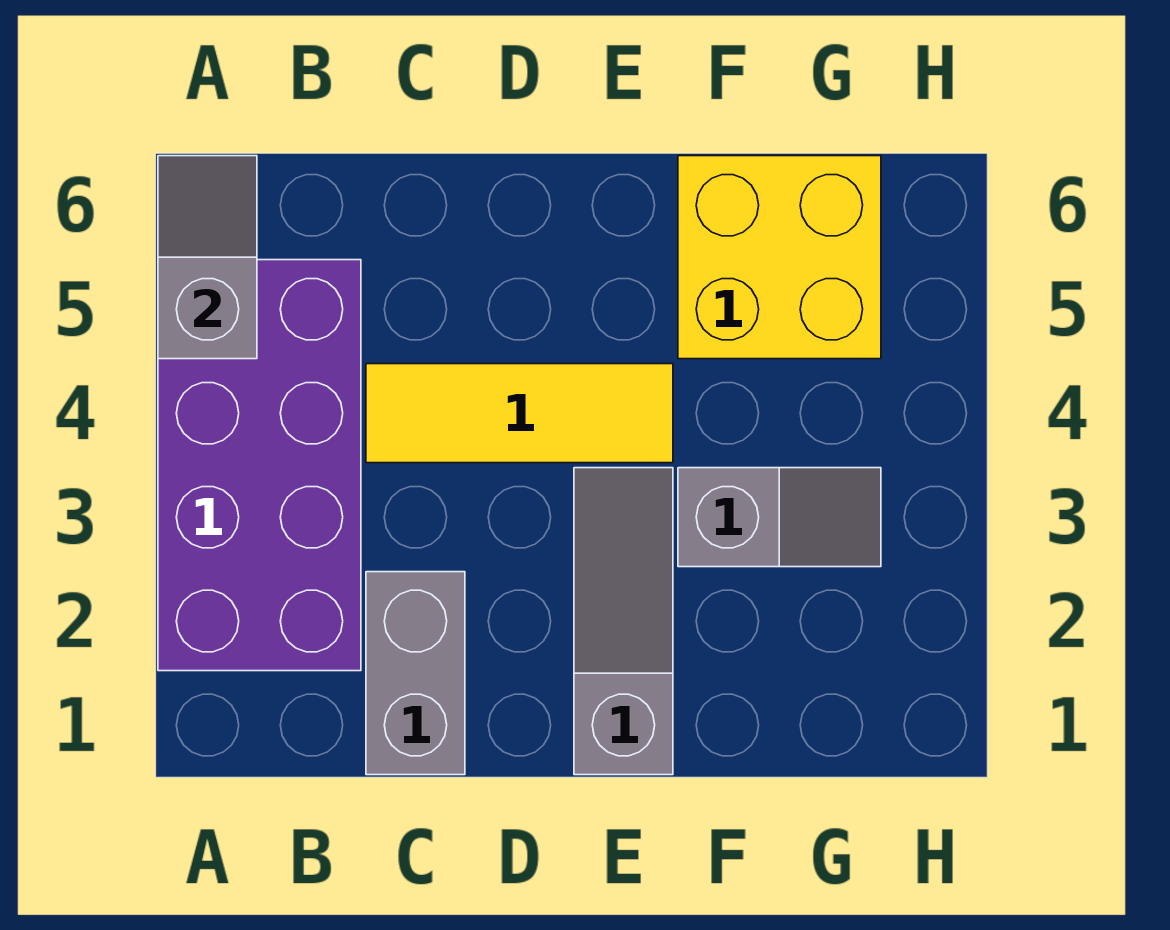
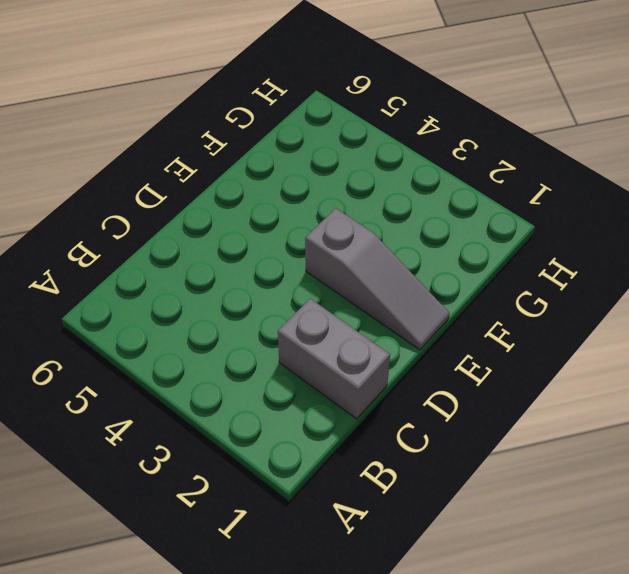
grey slope E1:E3 level 1 top 3 -> grey slope E1:E3 level 1 top 1
none -> purple brick A2:B5 level 1
none -> yellow tile C4:E4 level 1

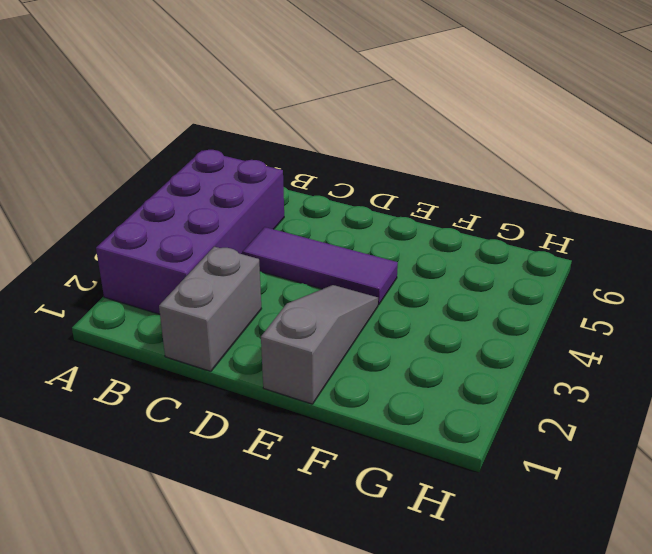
purple tile C4:E4 level 1 -> yellow tile C4:E4 level 1
none -> grey slope F3:G3 level 1 top F
none -> yellow brick F5:G6 level 1

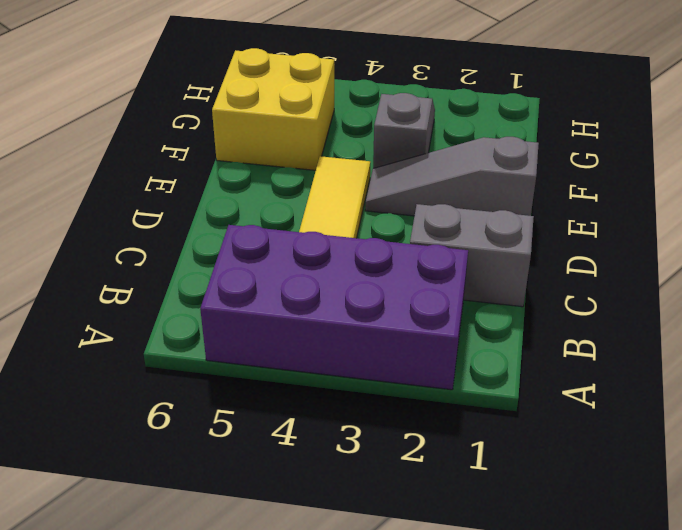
none -> grey slope A5:A6 level 2 top 5

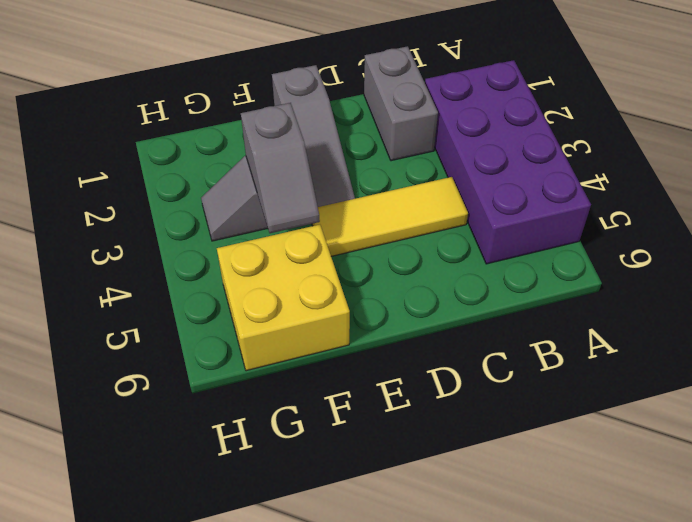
grey slope F3:F4 level 2 top 3 -> grey slope A5:A6 level 2 top 5

